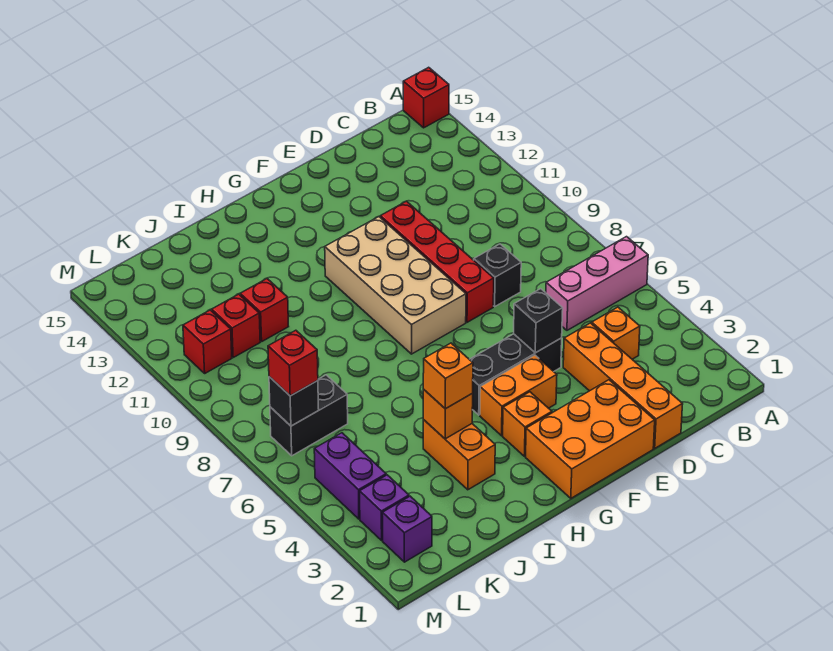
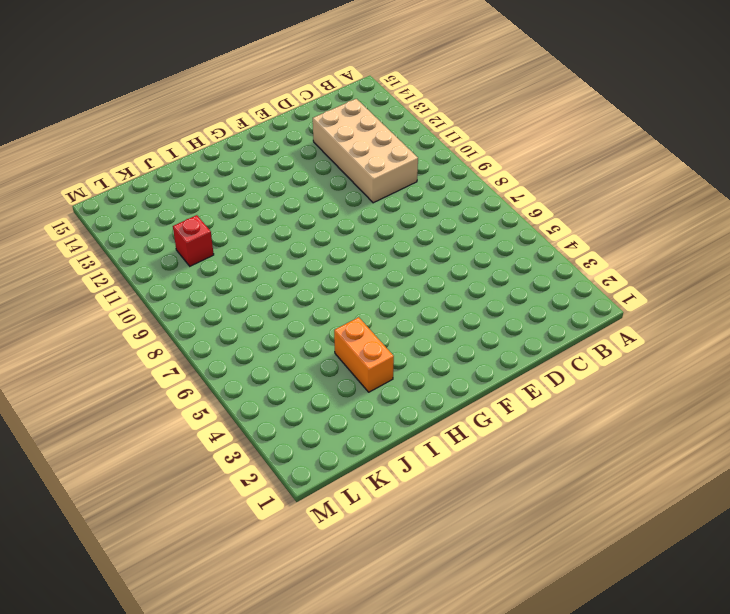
tan brick C10:D13 level 1 -> tan brick F8:G11 level 1
none -> pink brick A6:C6 level 1
none -> red brick A15 level 1
none -> orange brick C4 level 1

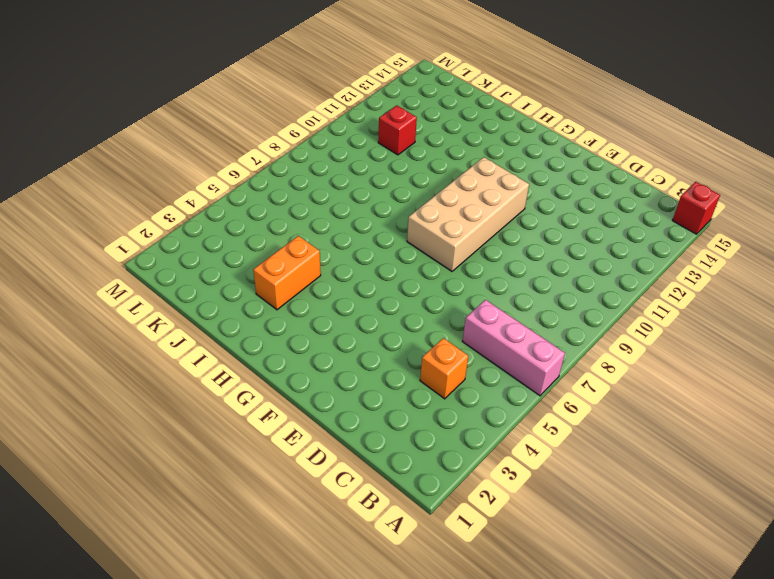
none -> orange brick D1:D4 level 1
none -> black brick D8 level 1
none -> orange brick E1:G2 level 1

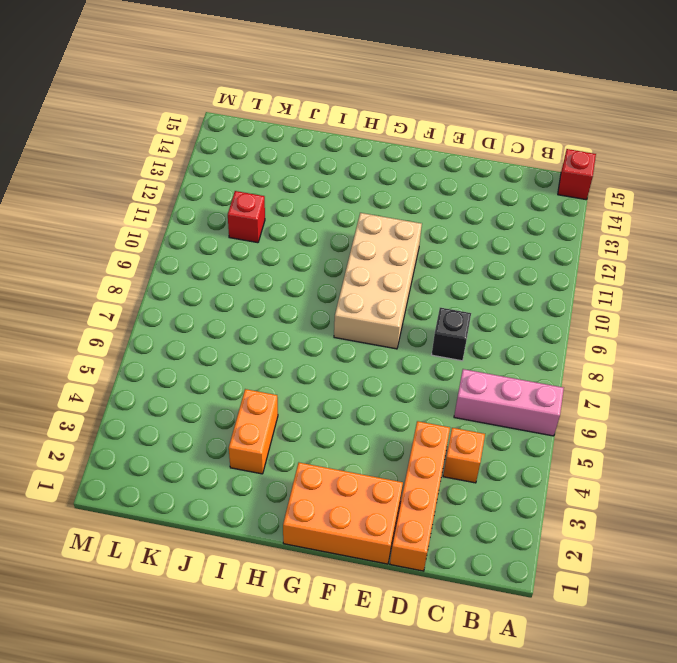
none -> black brick E5:G5 level 1
none -> red brick E8:E11 level 1
none -> orange brick F4:G4 level 1

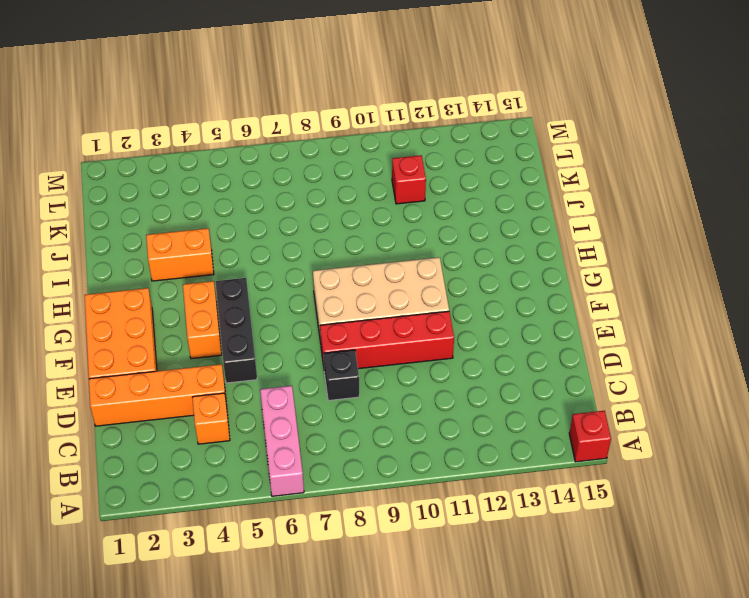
none -> orange brick G3 level 1
none -> red brick J11 level 1
none -> black brick K7:L7 level 1

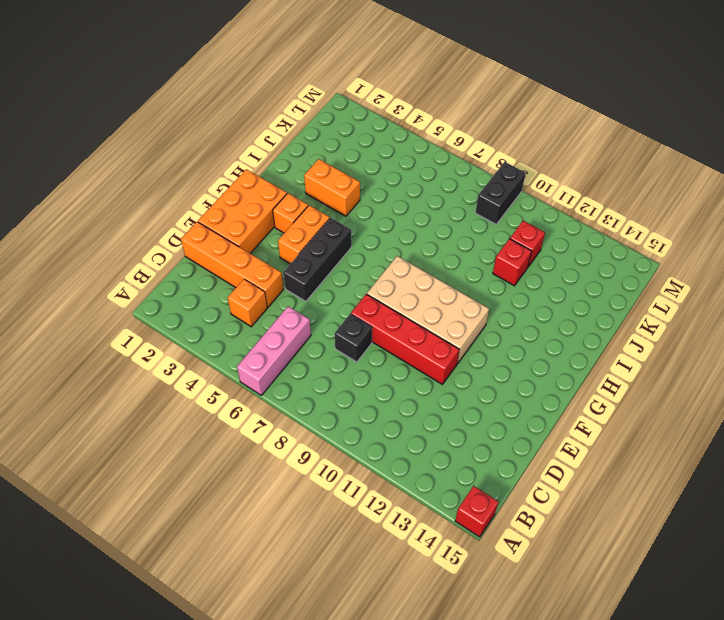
black brick L9:M9 level 1 -> black brick K7:L7 level 1
none -> purple brick L2 level 1
none -> purple brick L3 level 1
none -> purple brick L4:L5 level 1

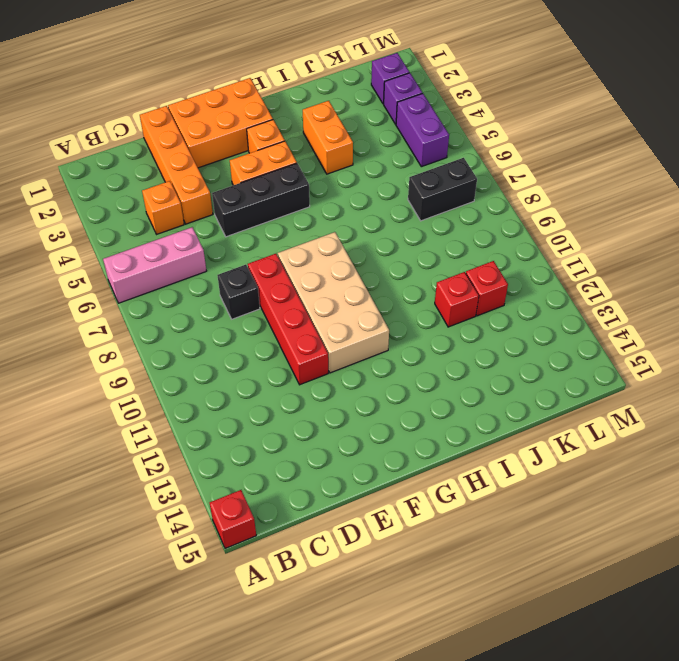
none -> red brick L11 level 1
none -> black brick E5 level 2
none -> orange brick I4 level 2

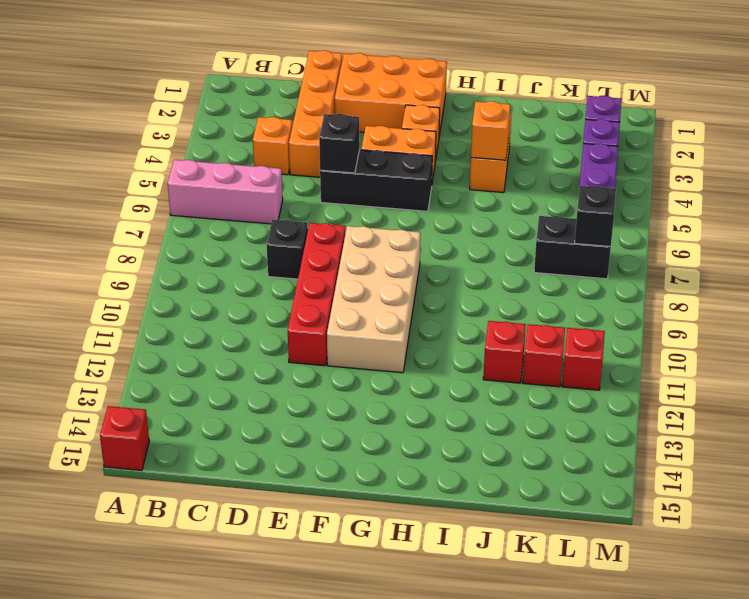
none -> orange brick I4 level 3
none -> red brick L7 level 3

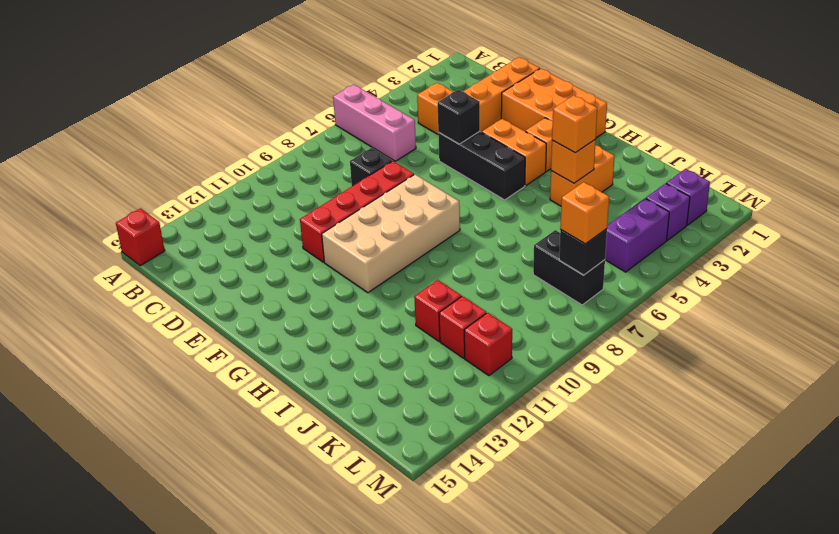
orange brick L7 level 3 -> red brick L7 level 3

